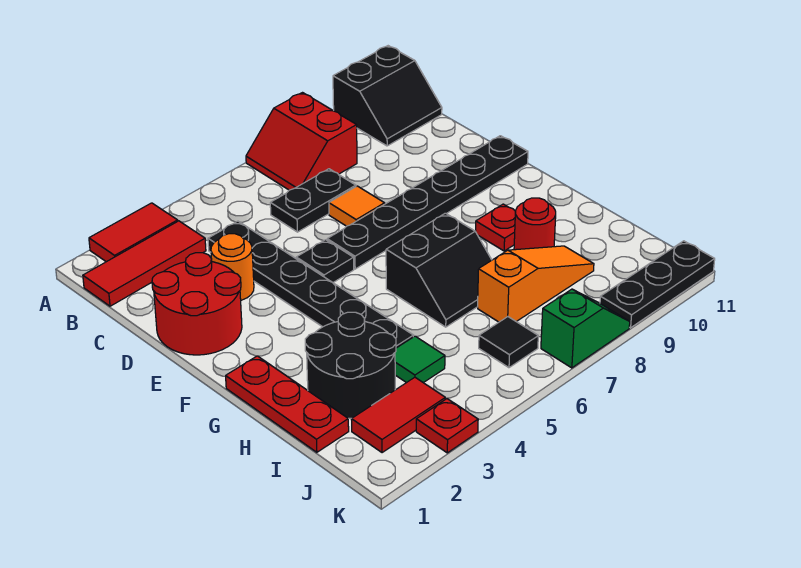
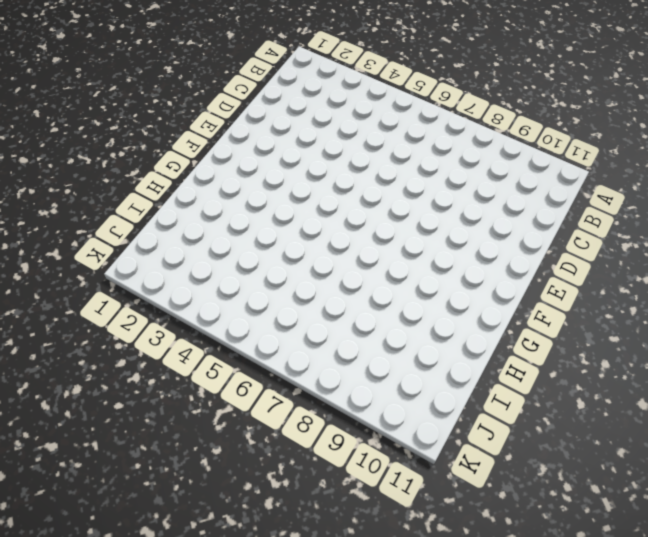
none -> red tile A2:A3 level 1
none -> red slope A7:B8 level 1 top 8
none -> black slope A10:B11 level 1 top A

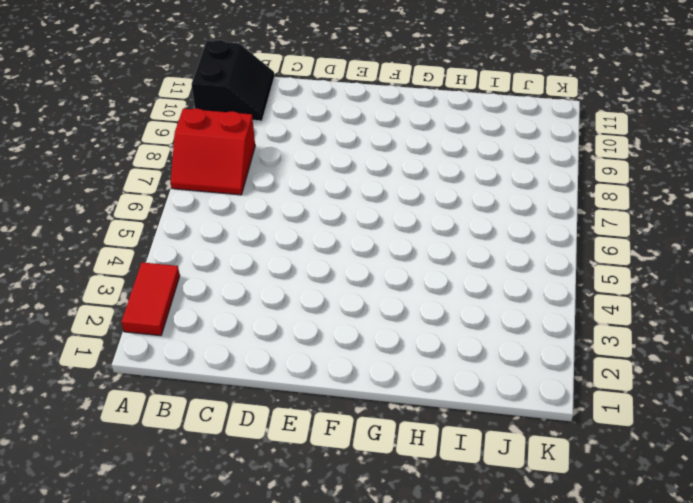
none -> red tile B1:B3 level 1
none -> black plate C4:H4 level 1
none -> black plate C6:C7 level 1

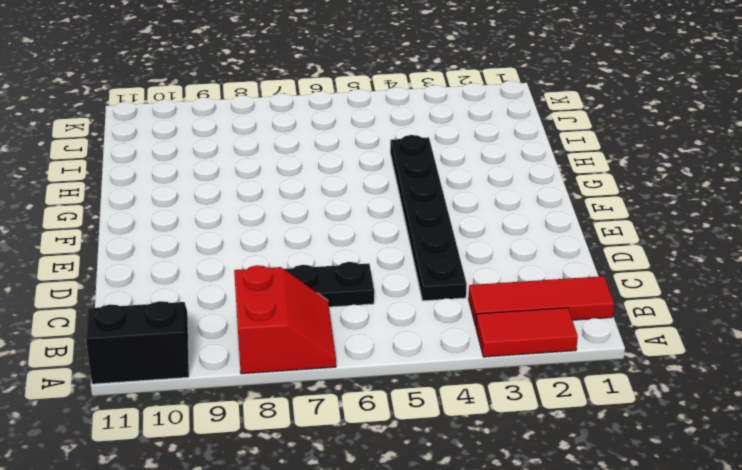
none -> red round brick D1:E2 level 1
none -> orange round brick D3 level 1
none -> orange tile D7 level 1

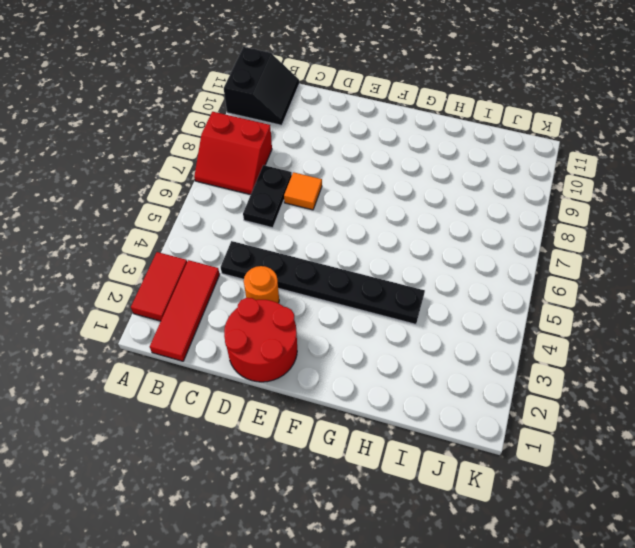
none -> black plate E5 level 1
none -> black plate E6:E11 level 1
none -> red plate G1:I1 level 1

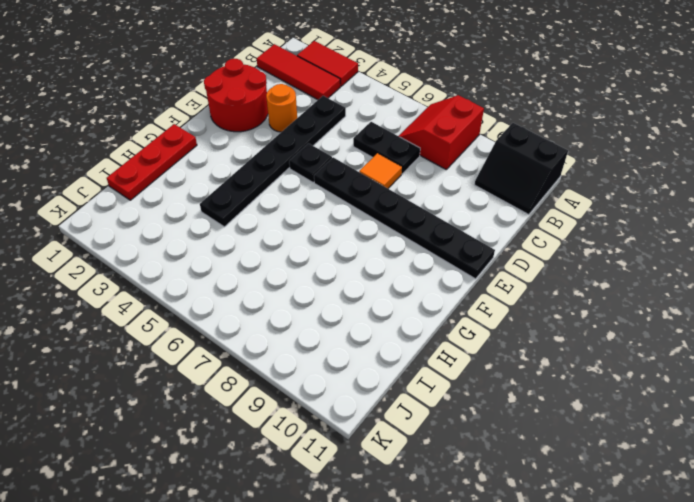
none -> black slope G6:H7 level 1 top G
none -> red plate G9 level 1
none -> black round brick H2:I3 level 1

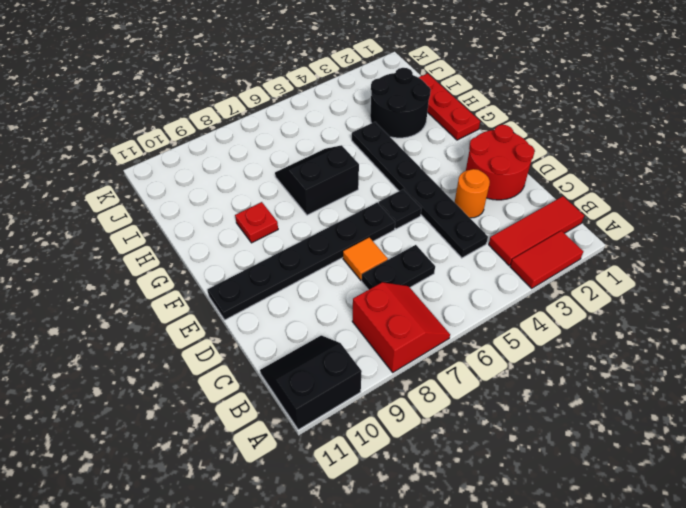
none -> red round brick H9 level 1
none -> green tile I4 level 1
none -> orange slope I7:I9 level 1 top 7

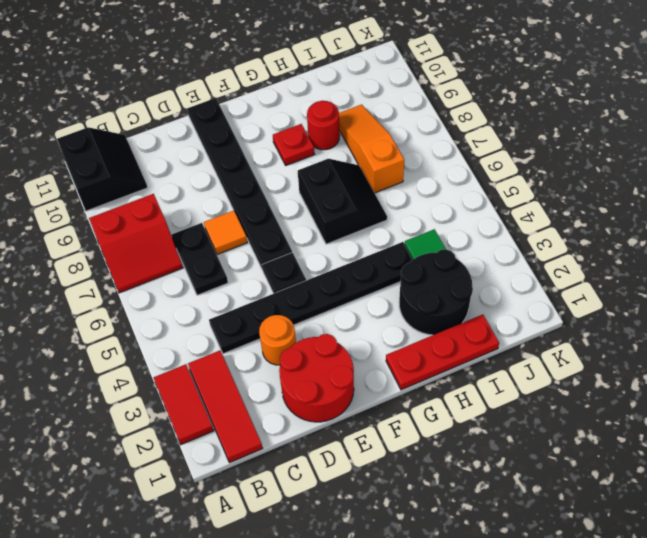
none -> red tile J2:J3 level 1
none -> black tile J6 level 1
none -> red plate K3 level 1

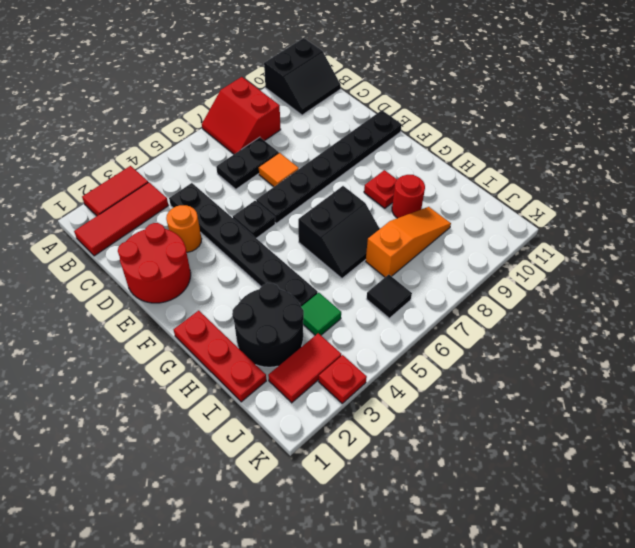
none -> green slope K7:K8 level 1 top 7
none -> black plate K9:K11 level 1

